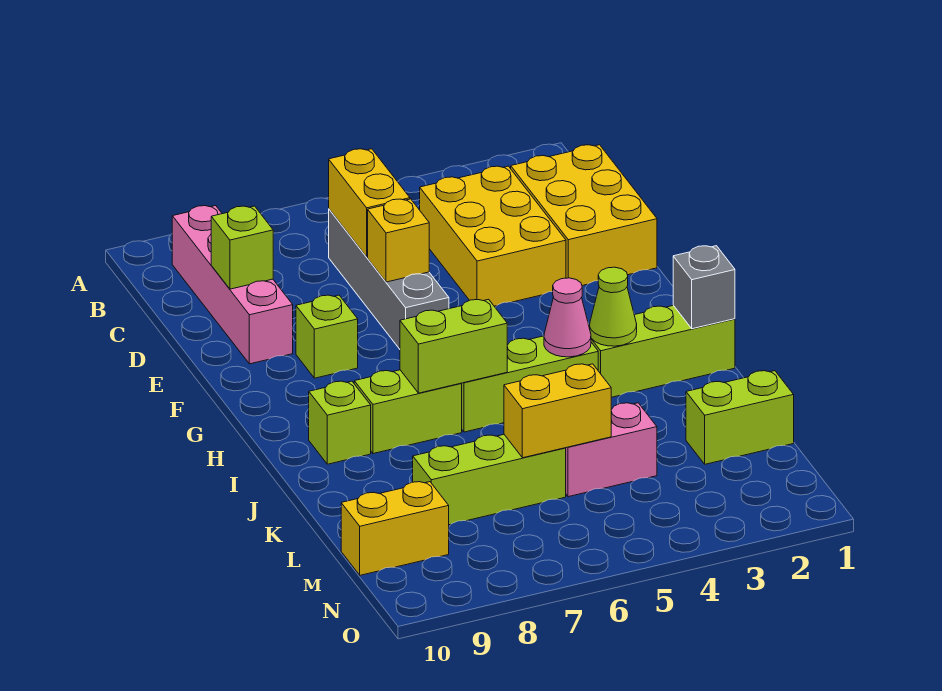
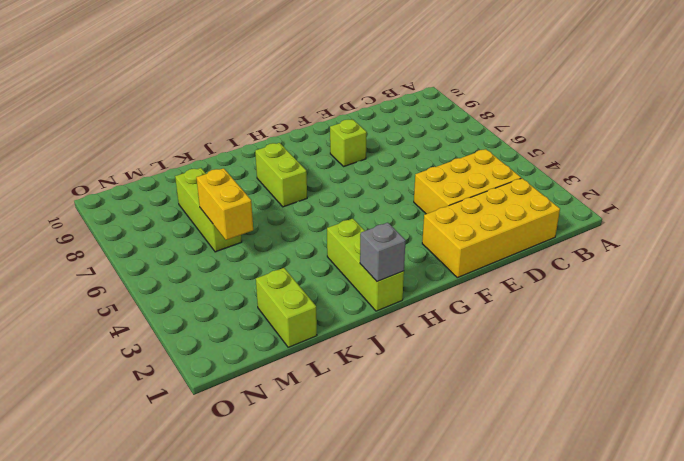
yellow brick C1:F2 level 1 -> yellow brick C1:E2 level 1
none -> pink brick B9:E9 level 1
none -> grey brick C6:F6 level 1
none -> lime brick I4:I6 level 1

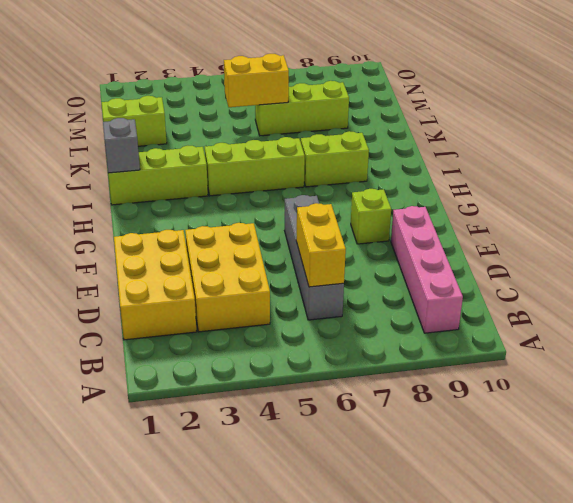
none -> lime brick I9 level 1
none -> pink brick L4:L5 level 1
none -> yellow brick M9:M10 level 1

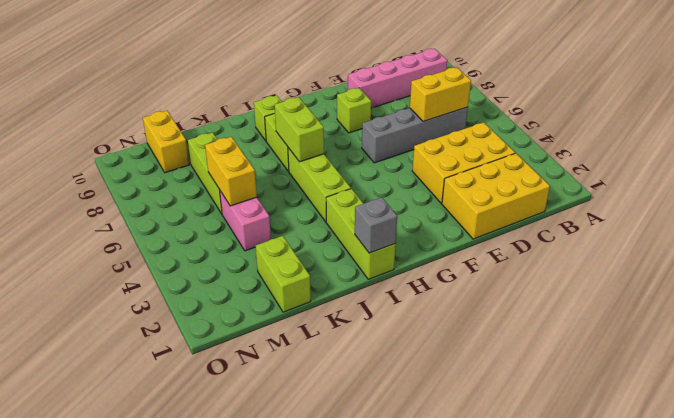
none -> lime brick D9 level 2
none -> yellow brick E6 level 2
none -> lime cone I3 level 2

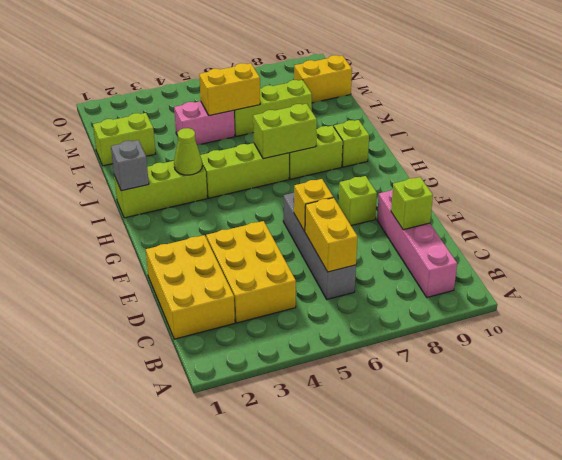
none -> pink cone I4 level 2

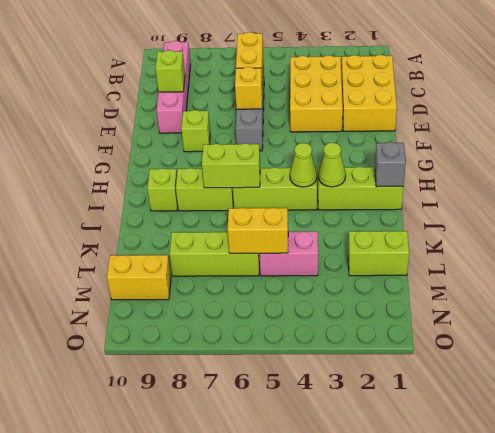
lime cone I4 level 2 -> pink cone I4 level 2

